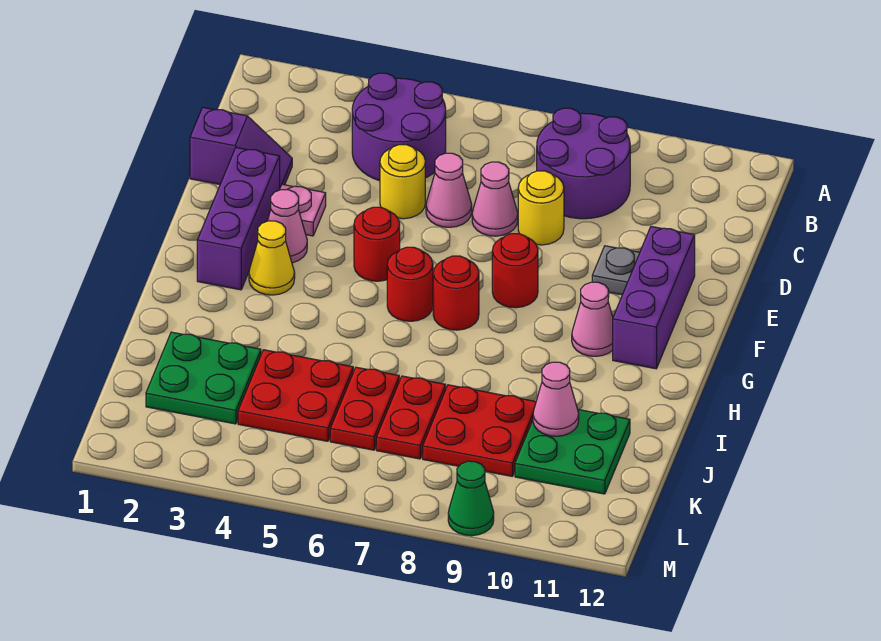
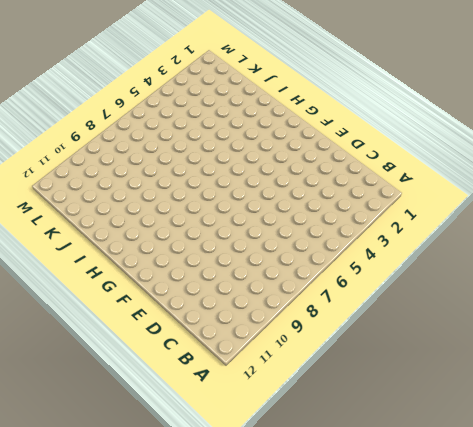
none -> purple round brick B4:C5 level 1
none -> purple round brick B8:C9 level 1
none -> purple slope D1:D2 level 1 top 1

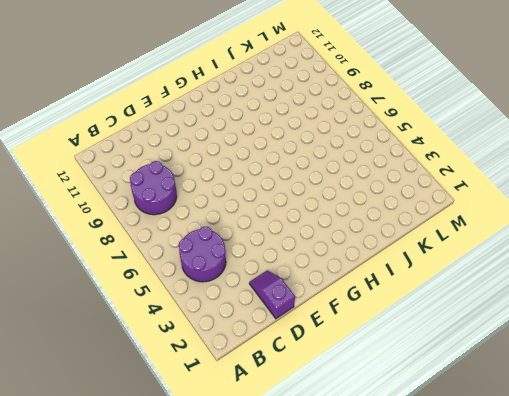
none -> yellow round brick D5 level 1
none -> pink cone D6 level 1
none -> pink cone D7 level 1

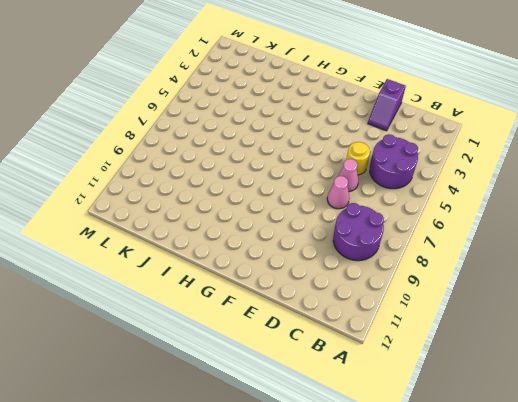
none -> yellow round brick D8 level 1
none -> purple brick E2:G2 level 1
none -> pink plate E3 level 1

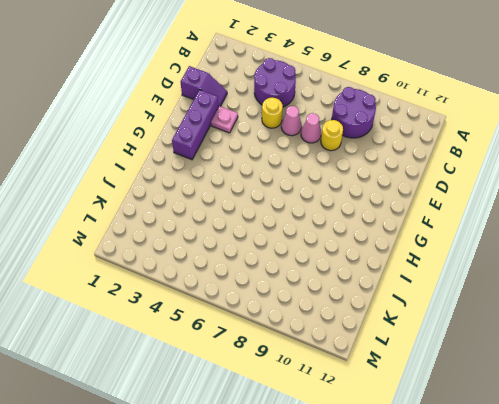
none -> grey plate E10 level 1
none -> purple brick E11:G11 level 1
none -> pink cone F3 level 1

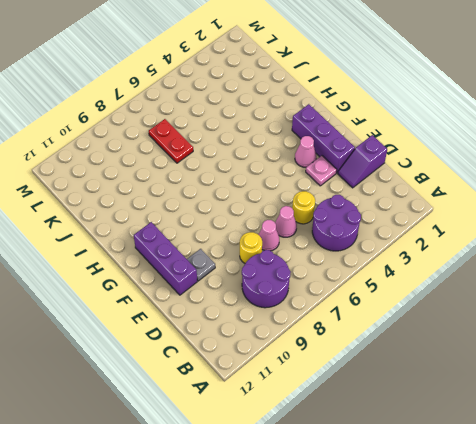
none -> red round brick F5 level 1
none -> red round brick F8 level 1
none -> yellow cone G3 level 1

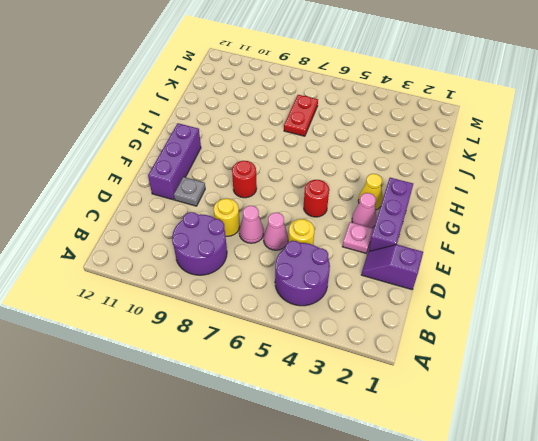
none -> red round brick G6 level 1
none -> red round brick G7 level 1
none -> pink cone G10 level 1

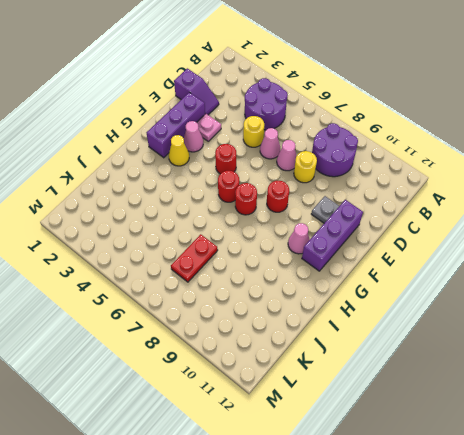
none -> green plate J2:K3 level 1
none -> red plate J4:K5 level 1
none -> red plate J6:K6 level 1

